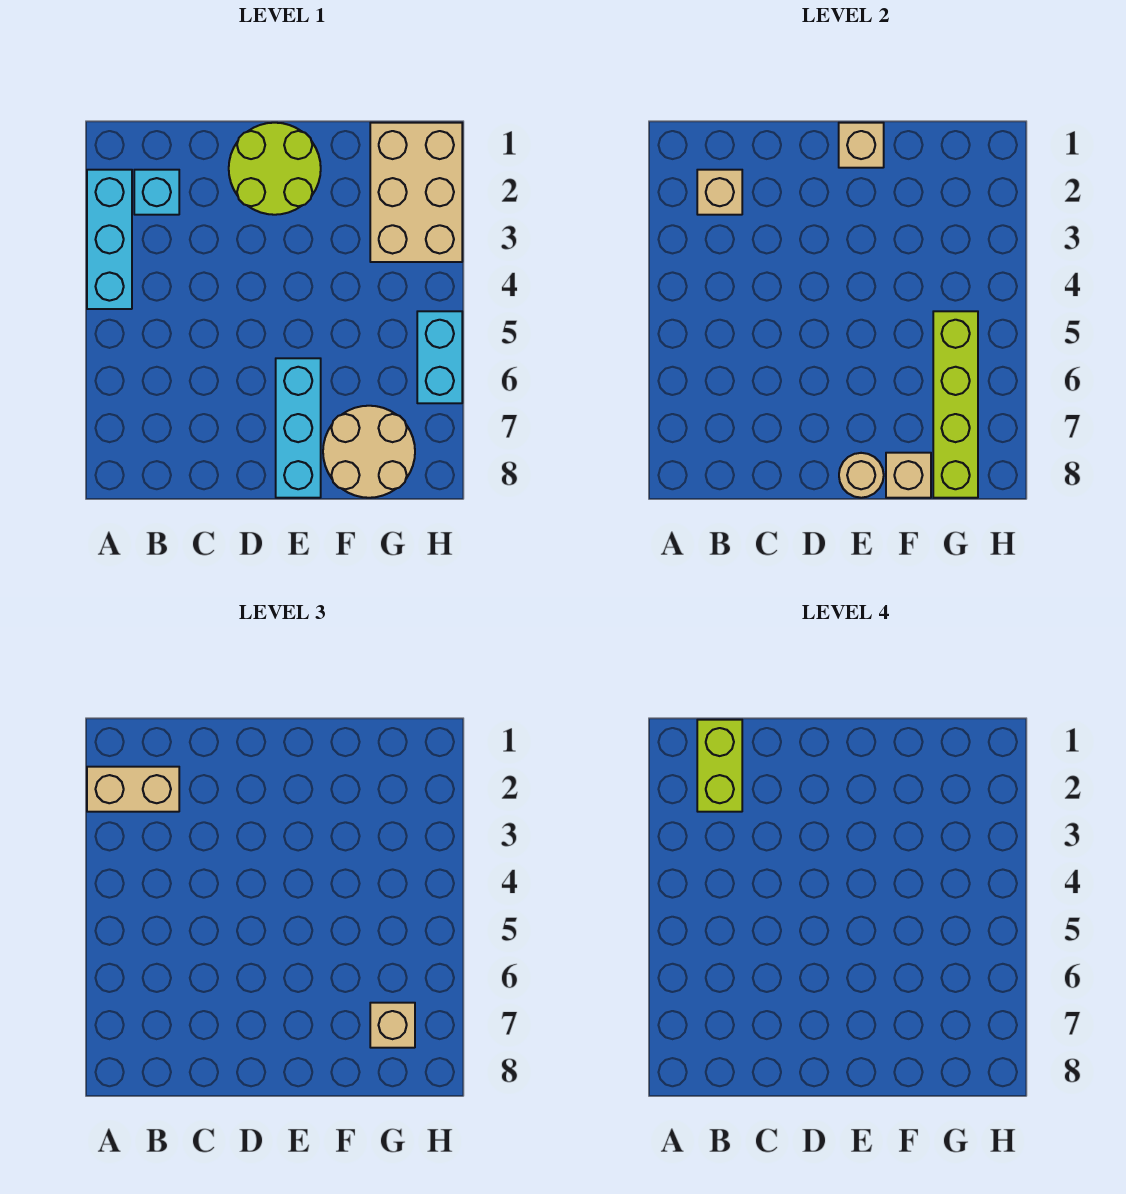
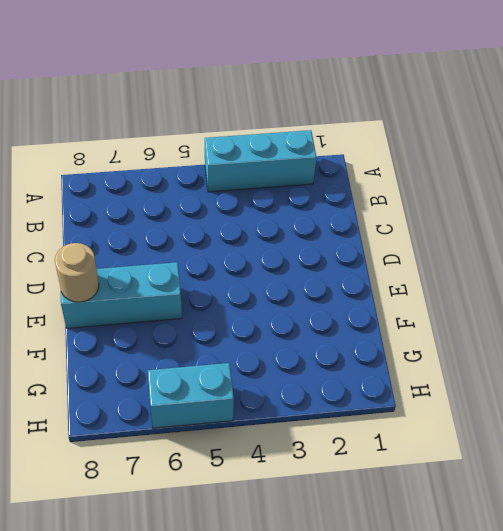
none -> cyan brick B2 level 1
none -> lime round brick D1:E2 level 1
none -> tan round brick F7:G8 level 1

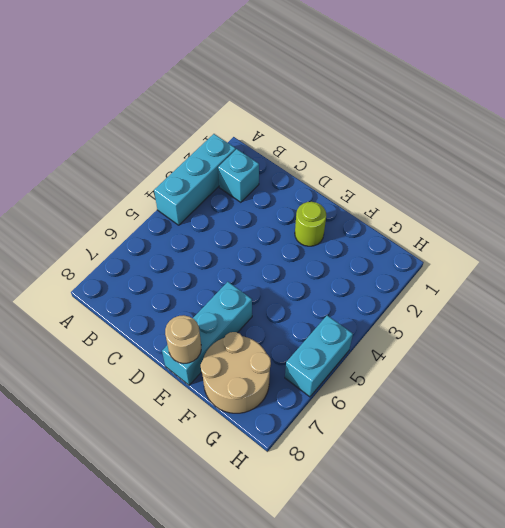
lime round brick E2 level 1 -> lime round brick D1:E2 level 1
none -> tan brick G1:H3 level 1
none -> tan brick B2 level 2
none -> tan brick E1 level 2

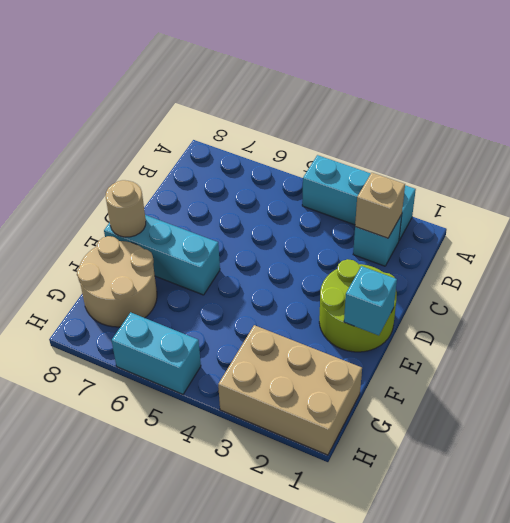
cyan brick E1 level 2 -> tan brick E1 level 2
none -> tan brick F8 level 2
none -> lime brick G5:G8 level 2
none -> tan brick A2:B2 level 3

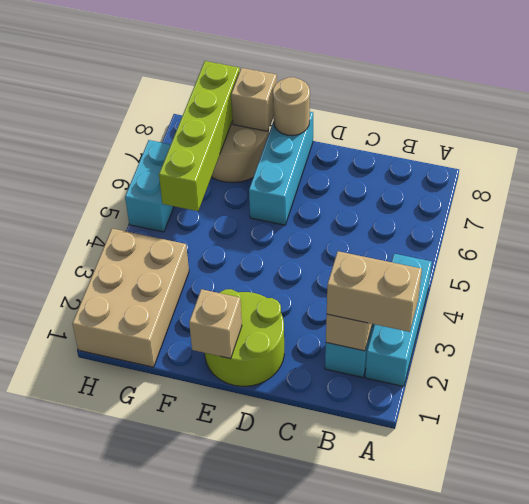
none -> tan brick G7 level 3
none -> lime brick B1:B2 level 4

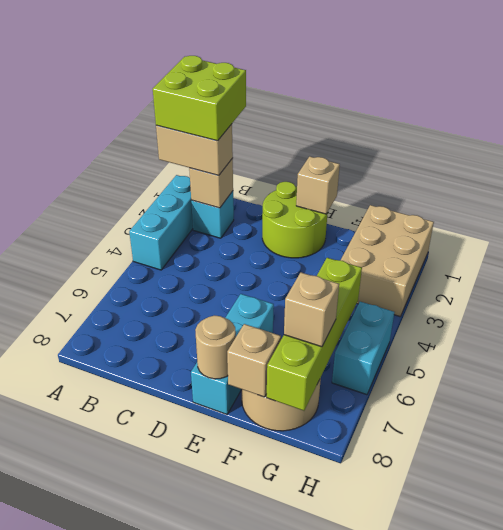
lime brick A1:B2 level 4 -> lime brick B1:B2 level 4

